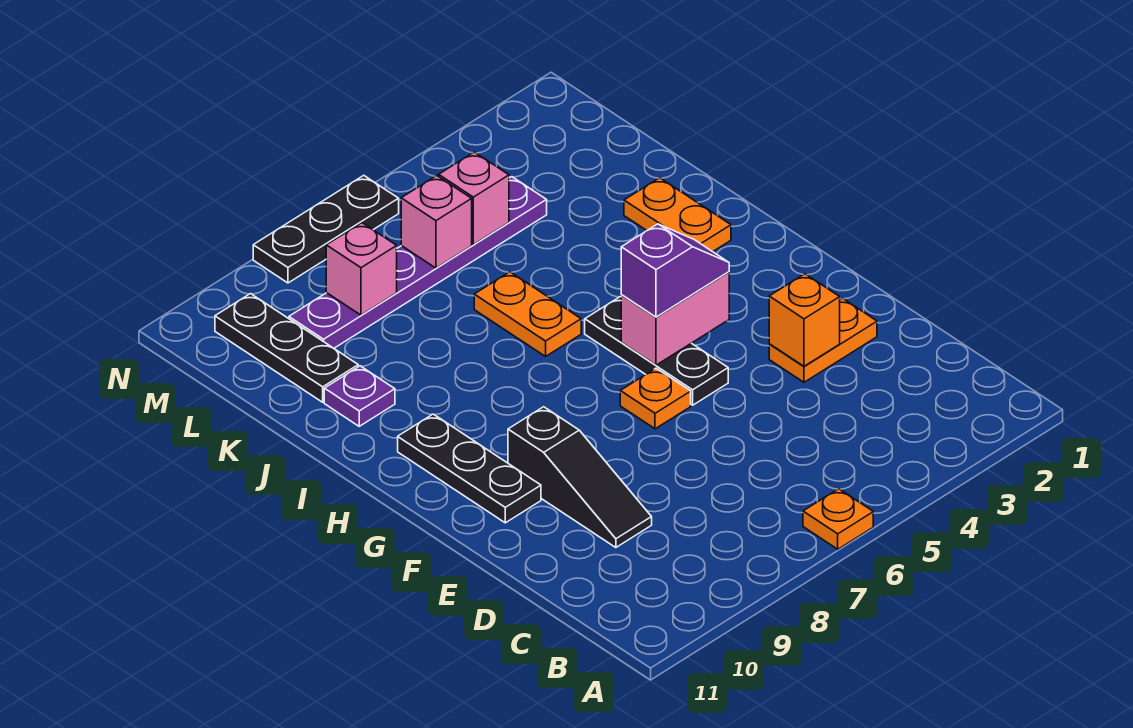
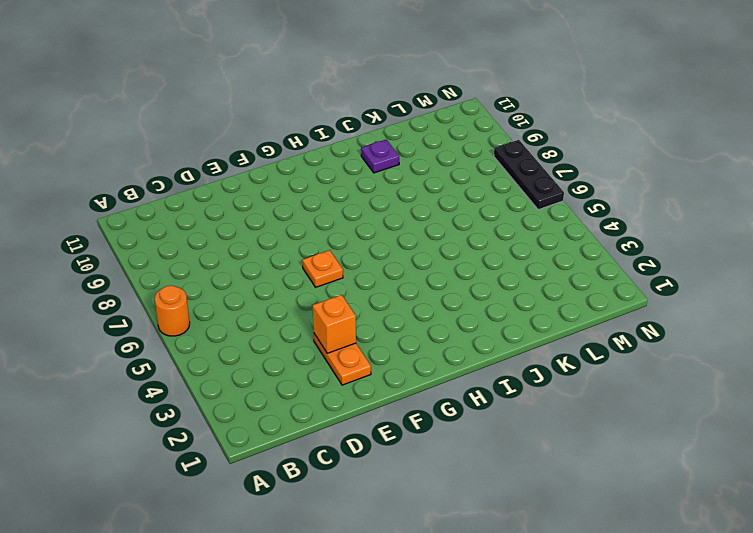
orange round brick A6 level 1 -> orange plate A6 level 1
none -> black slope D9:F9 level 1 top F
none -> black plate F5:H5 level 1
none -> black plate F10:H10 level 1

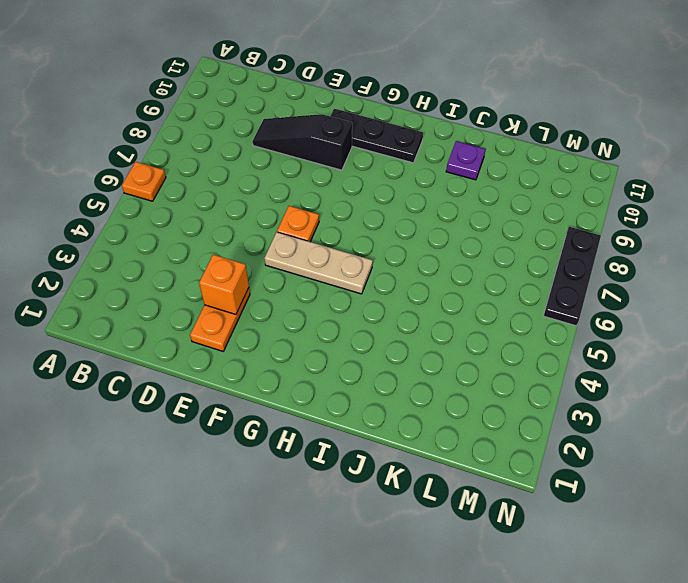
tan plate F5:H5 level 1 -> black plate F5:H5 level 1
none -> orange plate I2:J2 level 1
none -> orange plate I6:J6 level 1
none -> black plate K10:M10 level 1

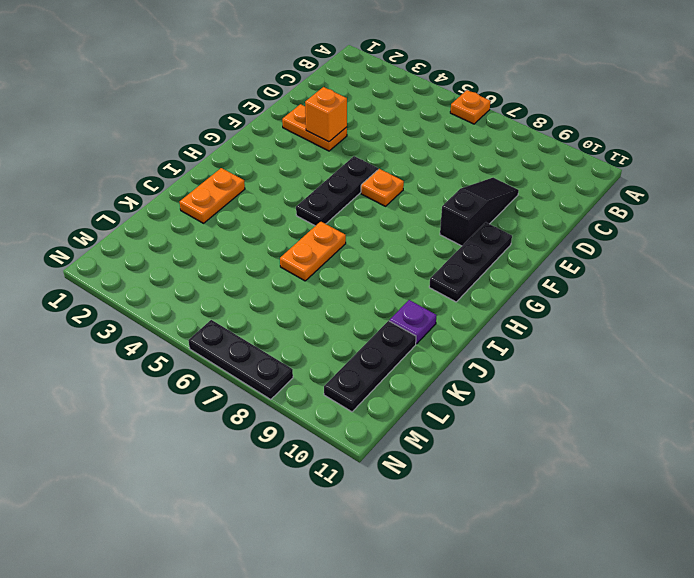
none -> purple plate L4:L9 level 1
none -> pink brick G4:G5 level 2
none -> pink brick L5 level 2

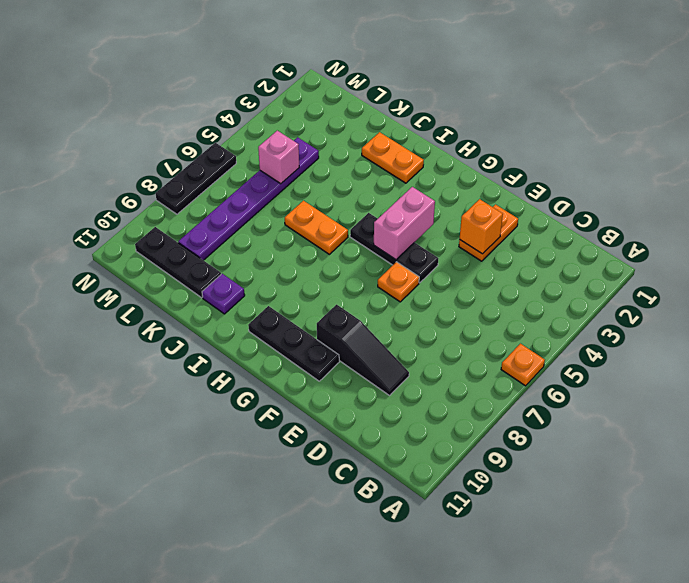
none -> pink brick L6 level 2
none -> pink brick L8 level 2
none -> purple slope G4:G5 level 3 top 5

